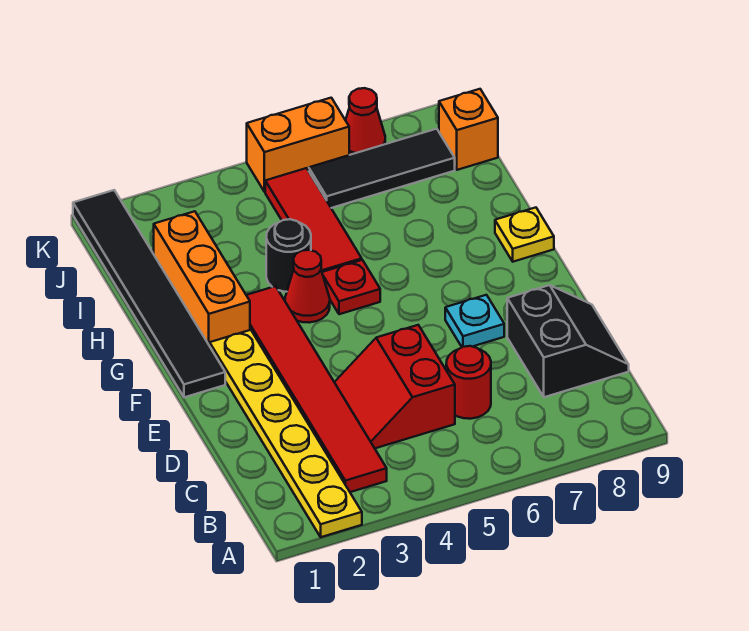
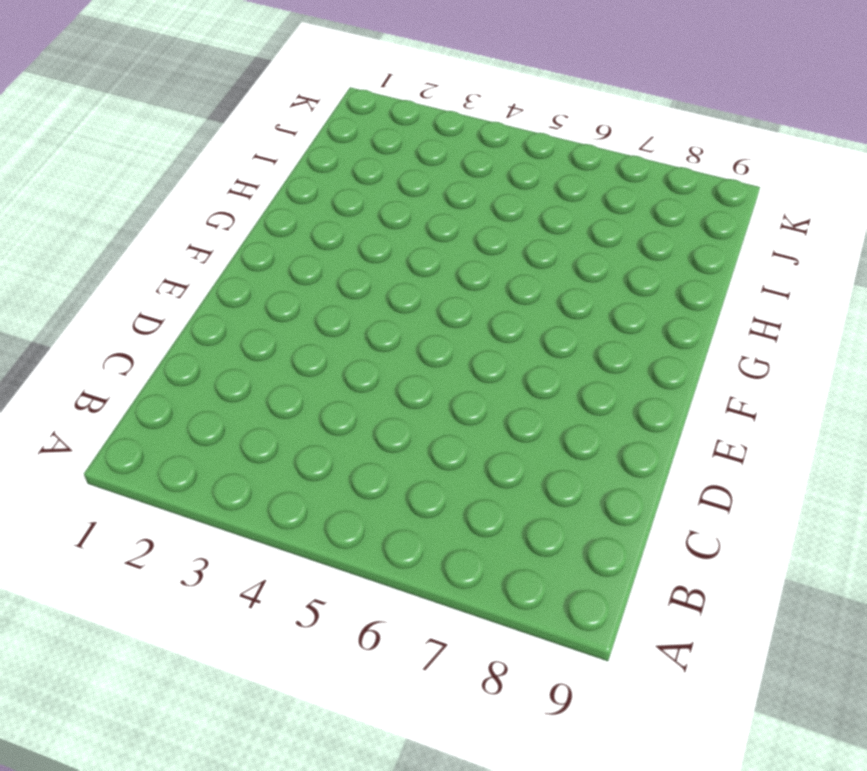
none -> yellow plate A2:F2 level 1
none -> red tile B3:G3 level 1
none -> red slope C4:D5 level 1 top 5

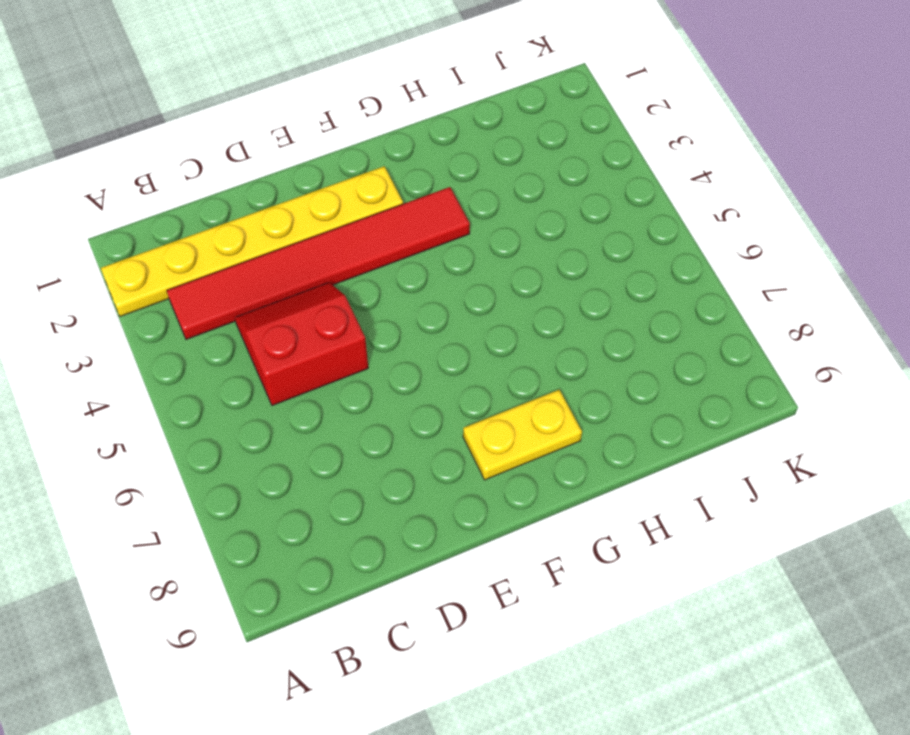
yellow plate F8:G8 level 1 -> none
none -> red round brick C6 level 1
none -> black slope C8:D9 level 1 top 8
none -> cyan plate E7 level 1

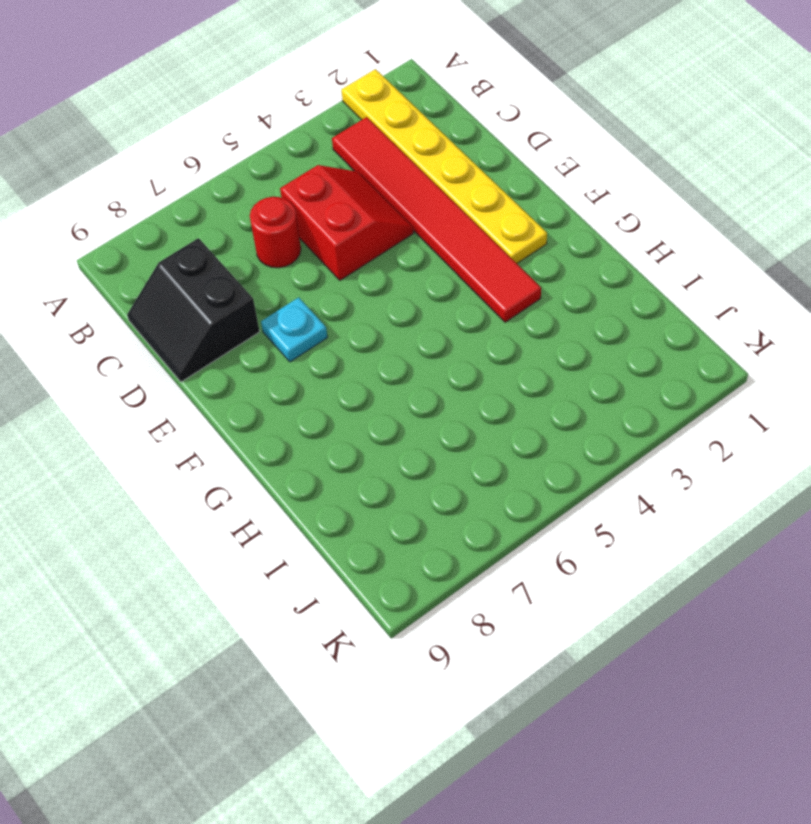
none -> black tile F1:K1 level 1
none -> orange brick G2:I2 level 1
none -> red cone G4 level 1

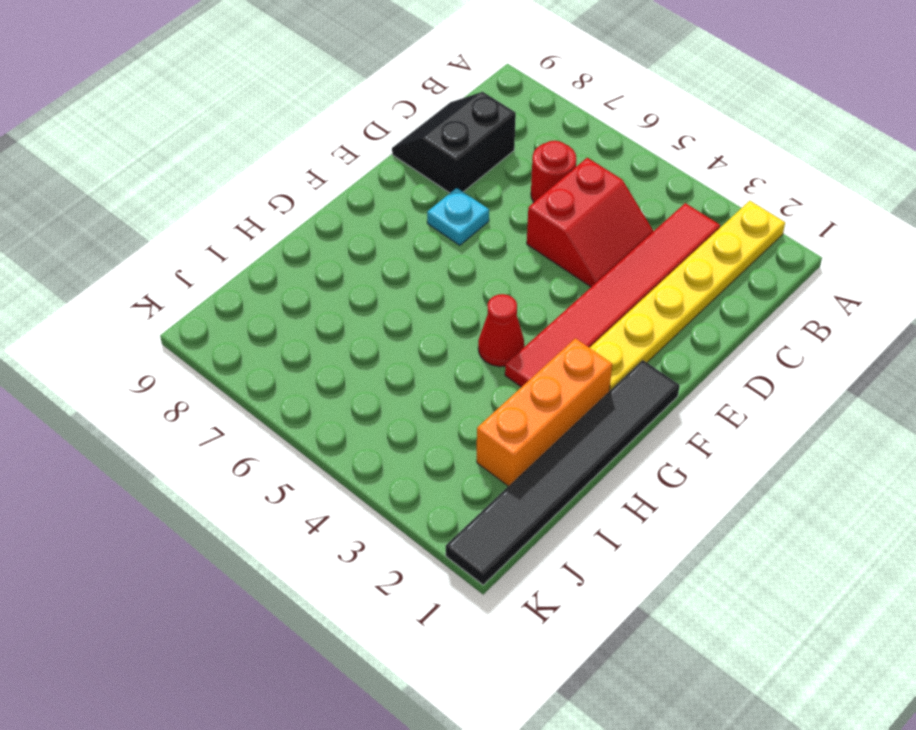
none -> red plate G5 level 1
none -> yellow plate G9 level 1
none -> black round brick H4 level 1

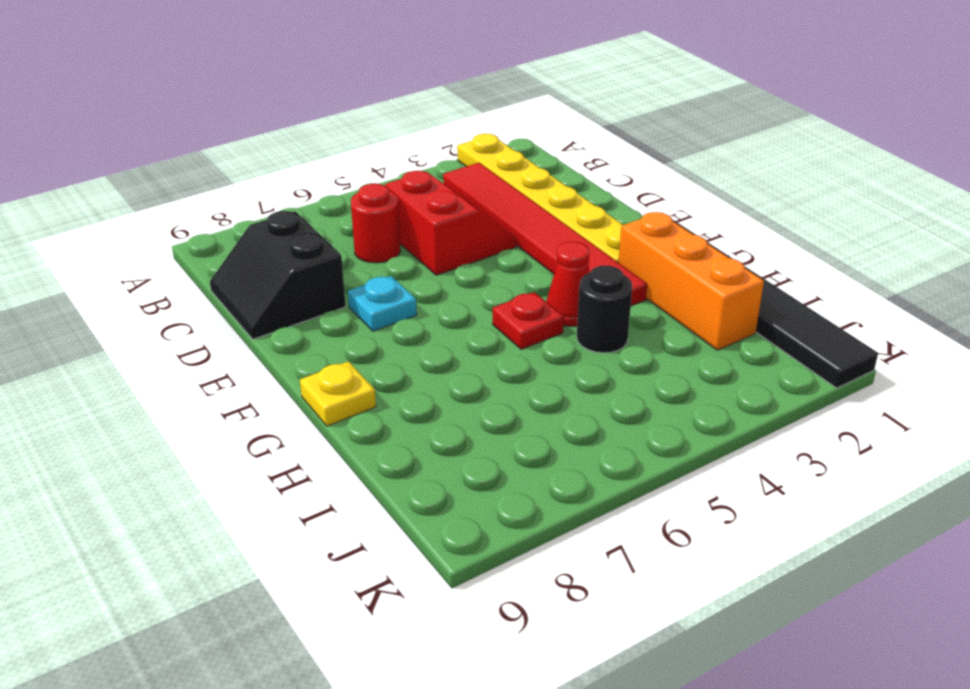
none -> red tile H5:J5 level 1
none -> black tile J6:J8 level 1
none -> orange brick J9 level 1

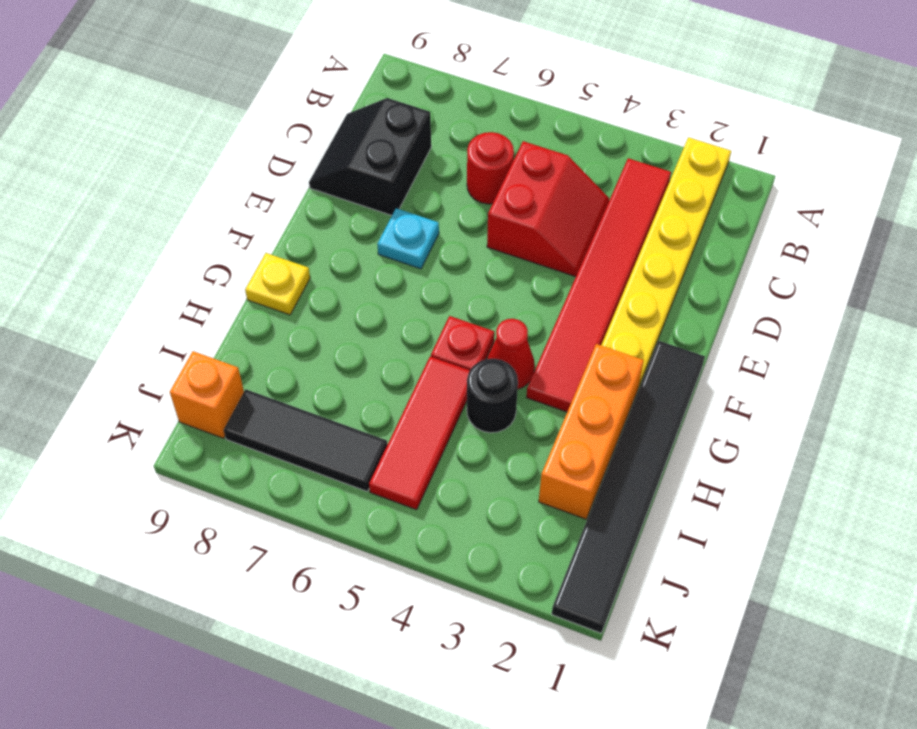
none -> orange brick K5:K6 level 1
none -> red cone K7 level 1

